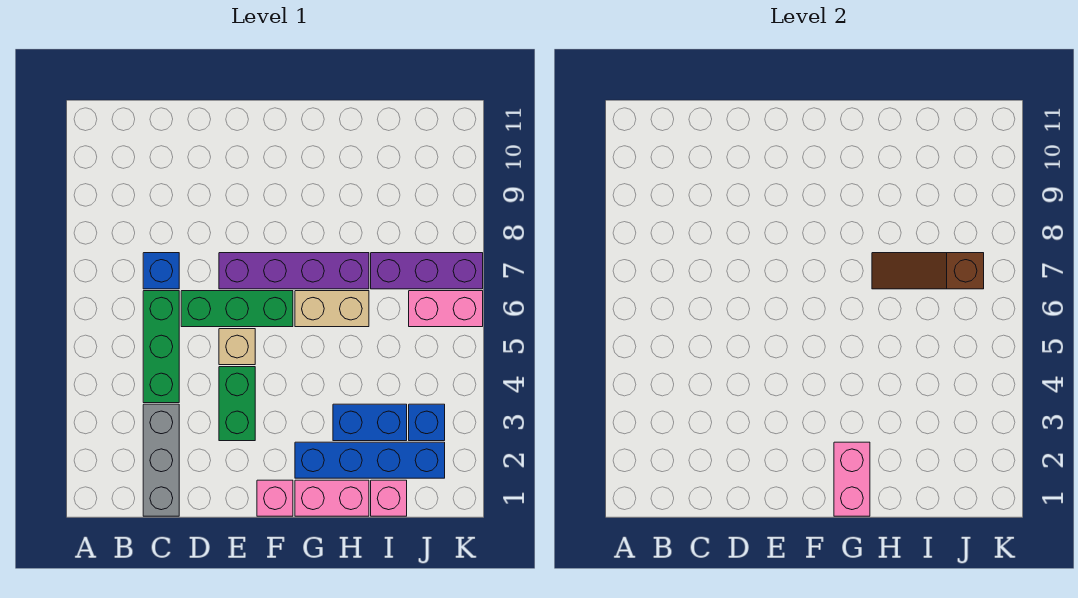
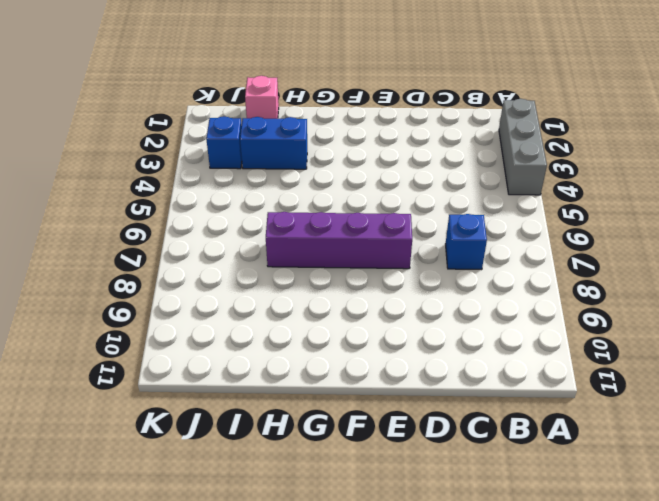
grey brick A2:A4 level 1 -> grey brick C1:C3 level 1
none -> green brick C4:C6 level 1
none -> green brick D6:F6 level 1
none -> green brick E3:E4 level 1

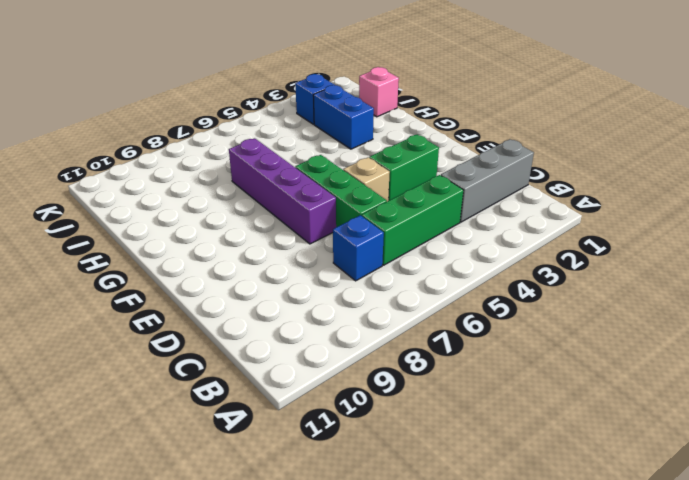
none -> pink brick F1 level 1
none -> pink brick G1:H1 level 1
none -> blue brick G2:J2 level 1

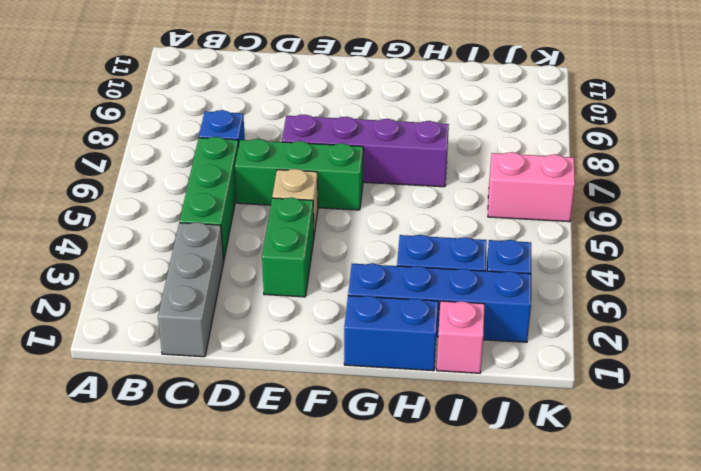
blue brick G1:H1 level 1 -> pink brick G1:H1 level 1
none -> pink brick F1 level 1
none -> tan brick G6:H6 level 1
none -> purple brick I7:K7 level 1

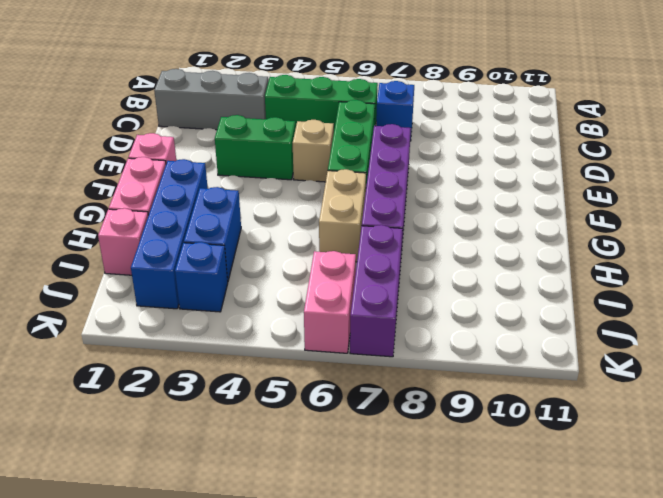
none -> pink brick G1:G2 level 2
none -> brown slope H7:J7 level 2 top J

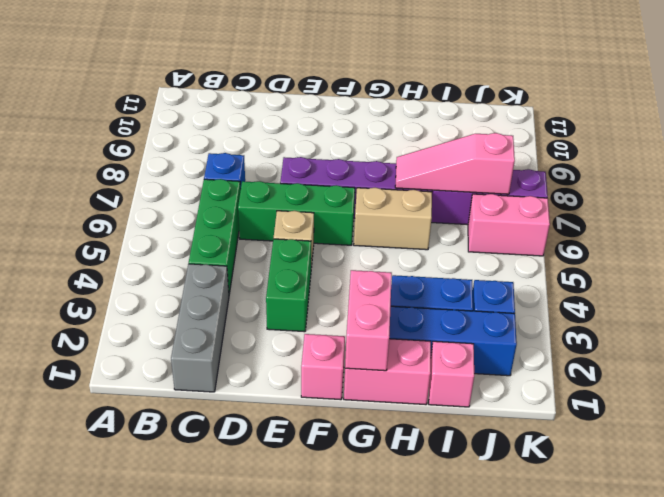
pink slope H7:J7 level 2 top J -> brown slope H7:J7 level 2 top J

